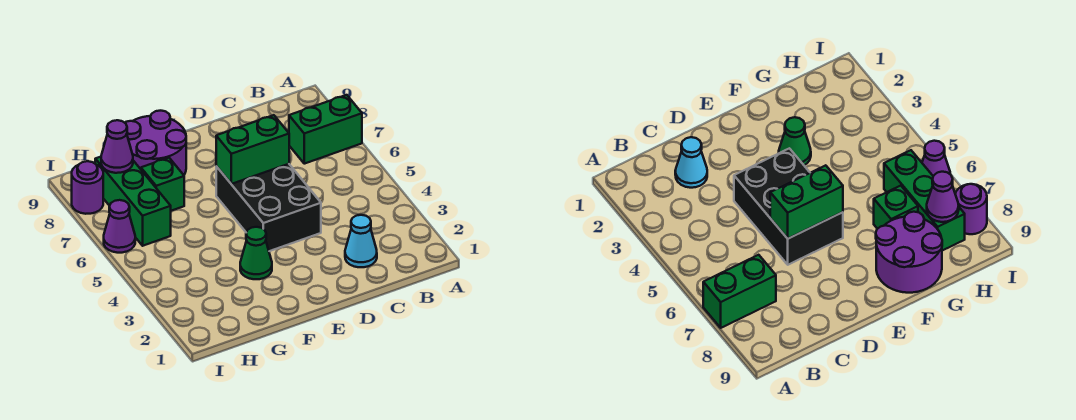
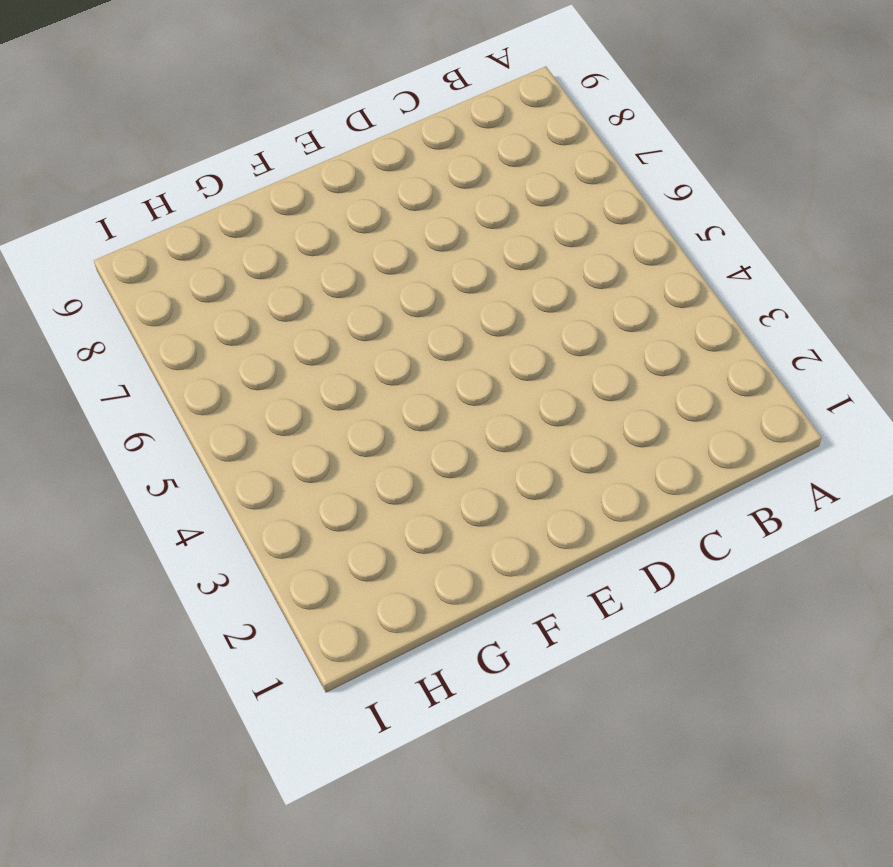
none -> green brick A7:B7 level 1
none -> cyan cone C2 level 1

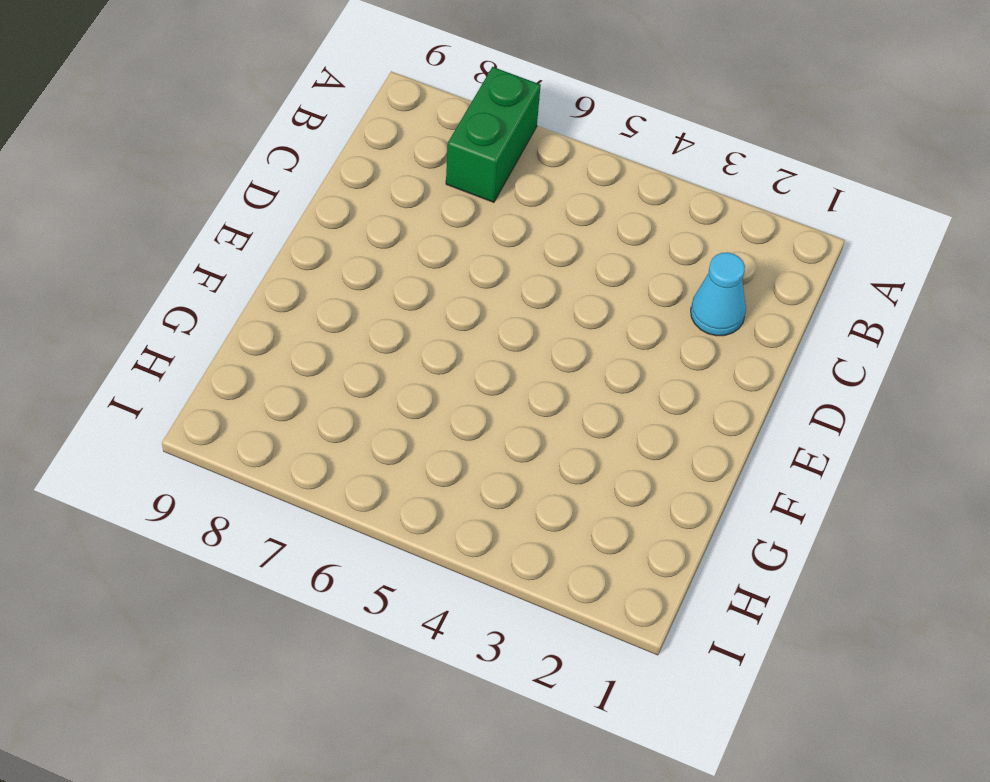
none -> black brick D4:E6 level 1
none -> green cone F3 level 1

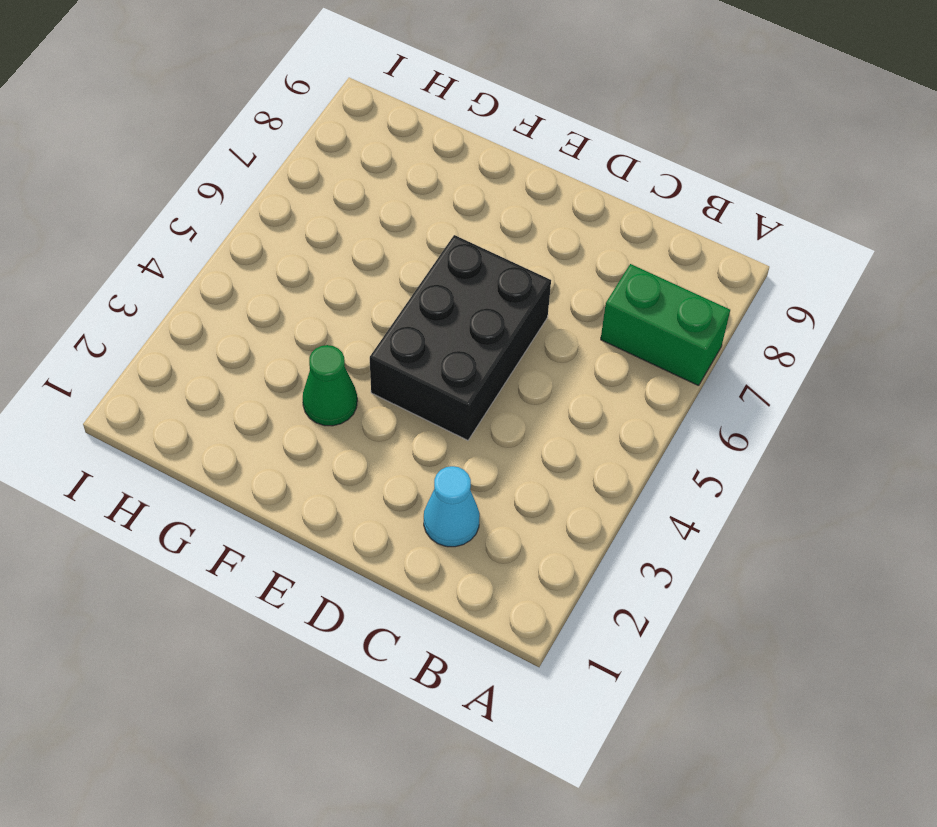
none -> purple round brick F8:G9 level 1
none -> green brick G7 level 1

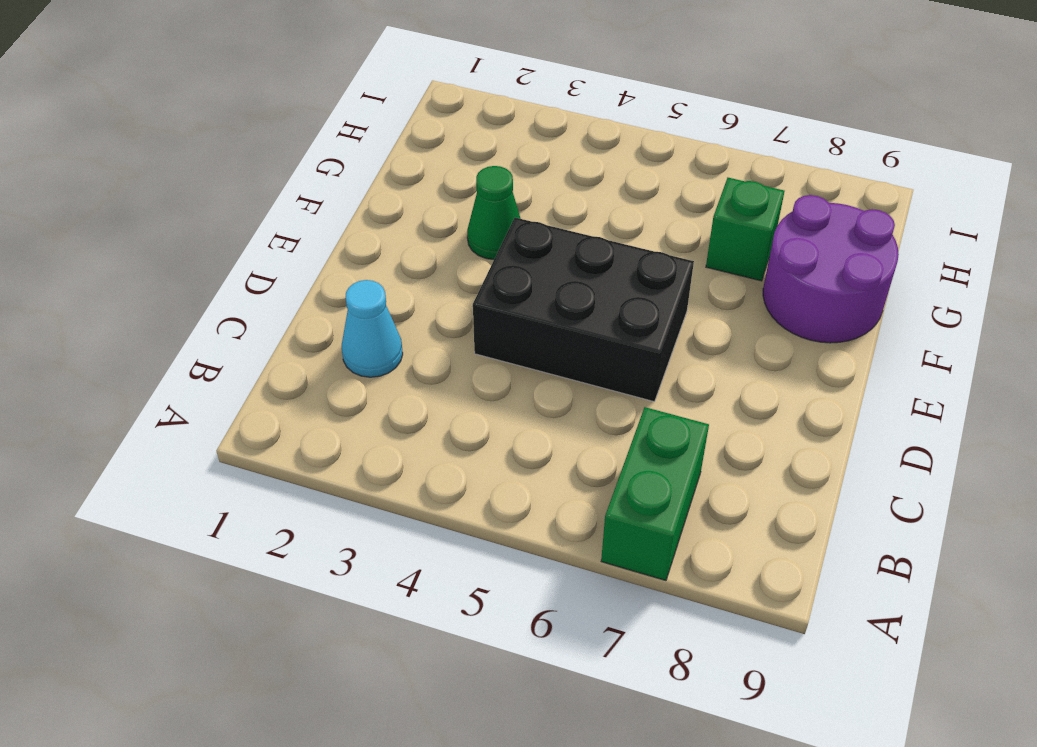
none -> green brick H6:H8 level 1
none -> purple cone I6 level 1

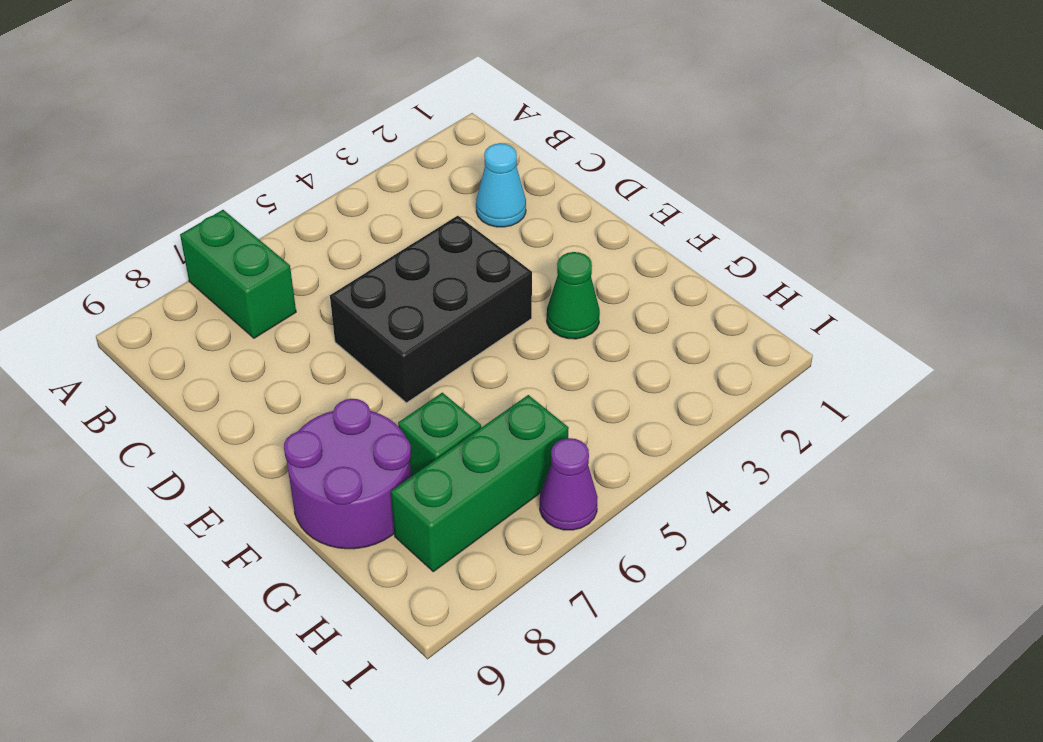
none -> purple round brick I8 level 1
none -> green brick D6:E6 level 2

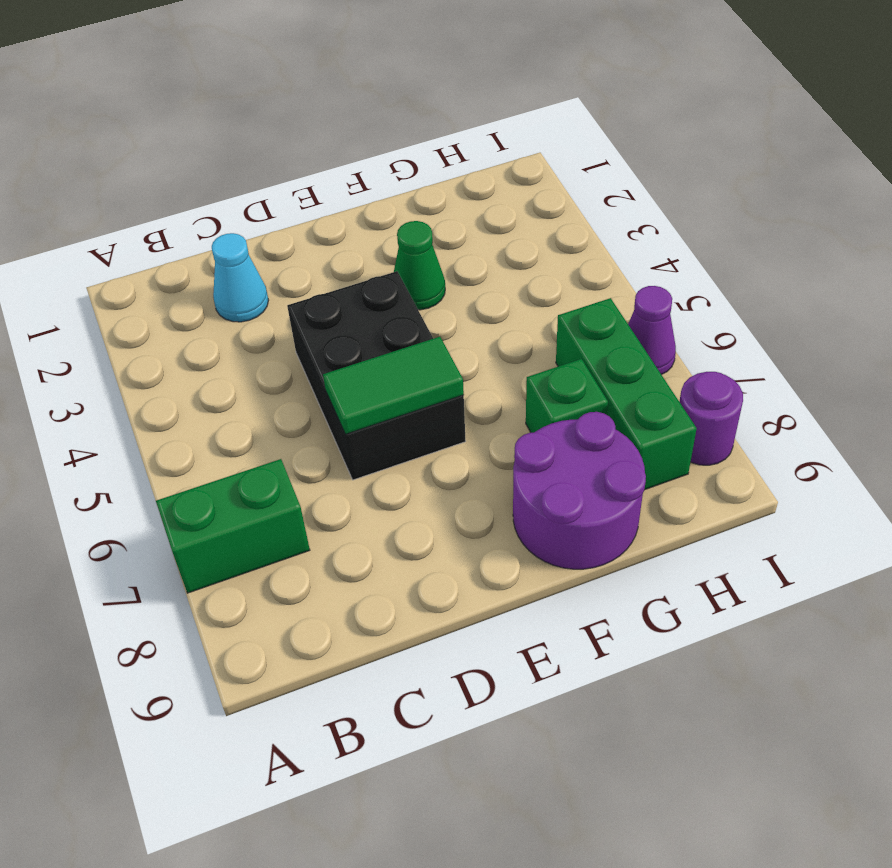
green tile D6:E6 level 2 -> green brick D6:E6 level 2
none -> purple cone H8 level 2

